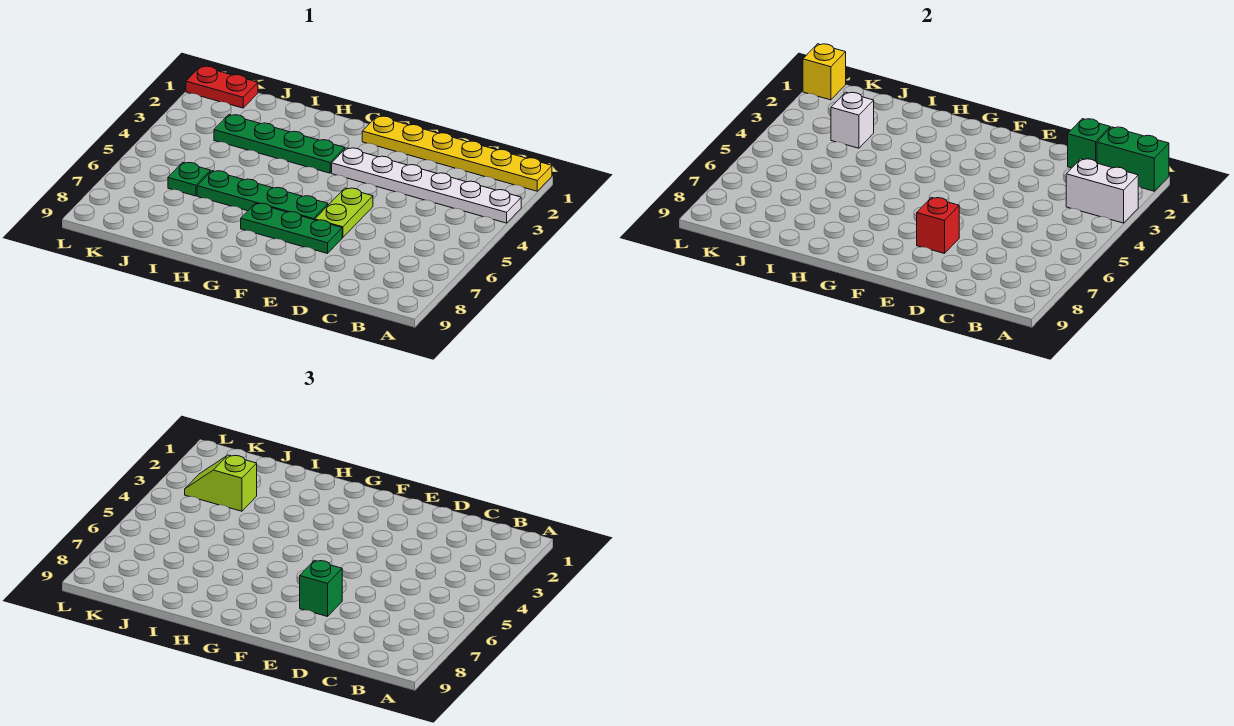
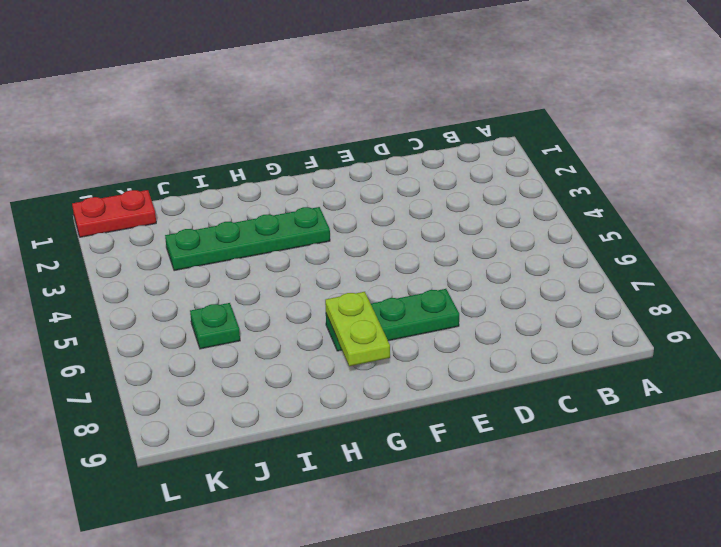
lime plate G7:G8 level 2 -> lime plate E5:E6 level 1
none -> yellow plate A1:F1 level 1
none -> white plate A3:F3 level 1
none -> green plate F6:I6 level 1

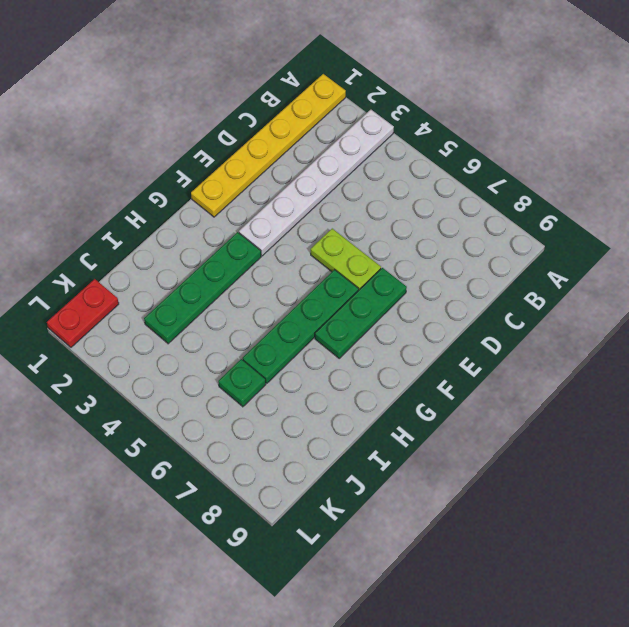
none -> green brick A1:B1 level 2
none -> white brick A3:B3 level 2
none -> green brick C1 level 2

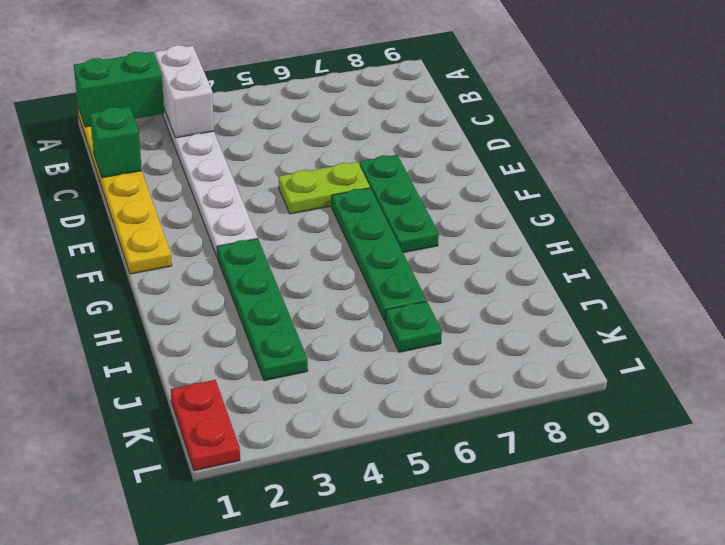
green brick A1:A2 level 2 -> green brick A1:B1 level 2
none -> red brick E7 level 2
none -> white brick J3 level 2
none -> yellow brick L1 level 2

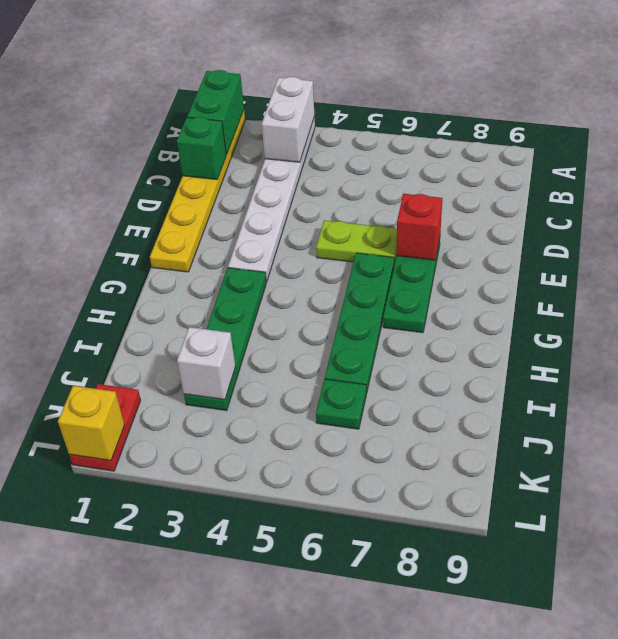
none -> green brick E7 level 3
none -> lime slope J3:K3 level 3 top J

